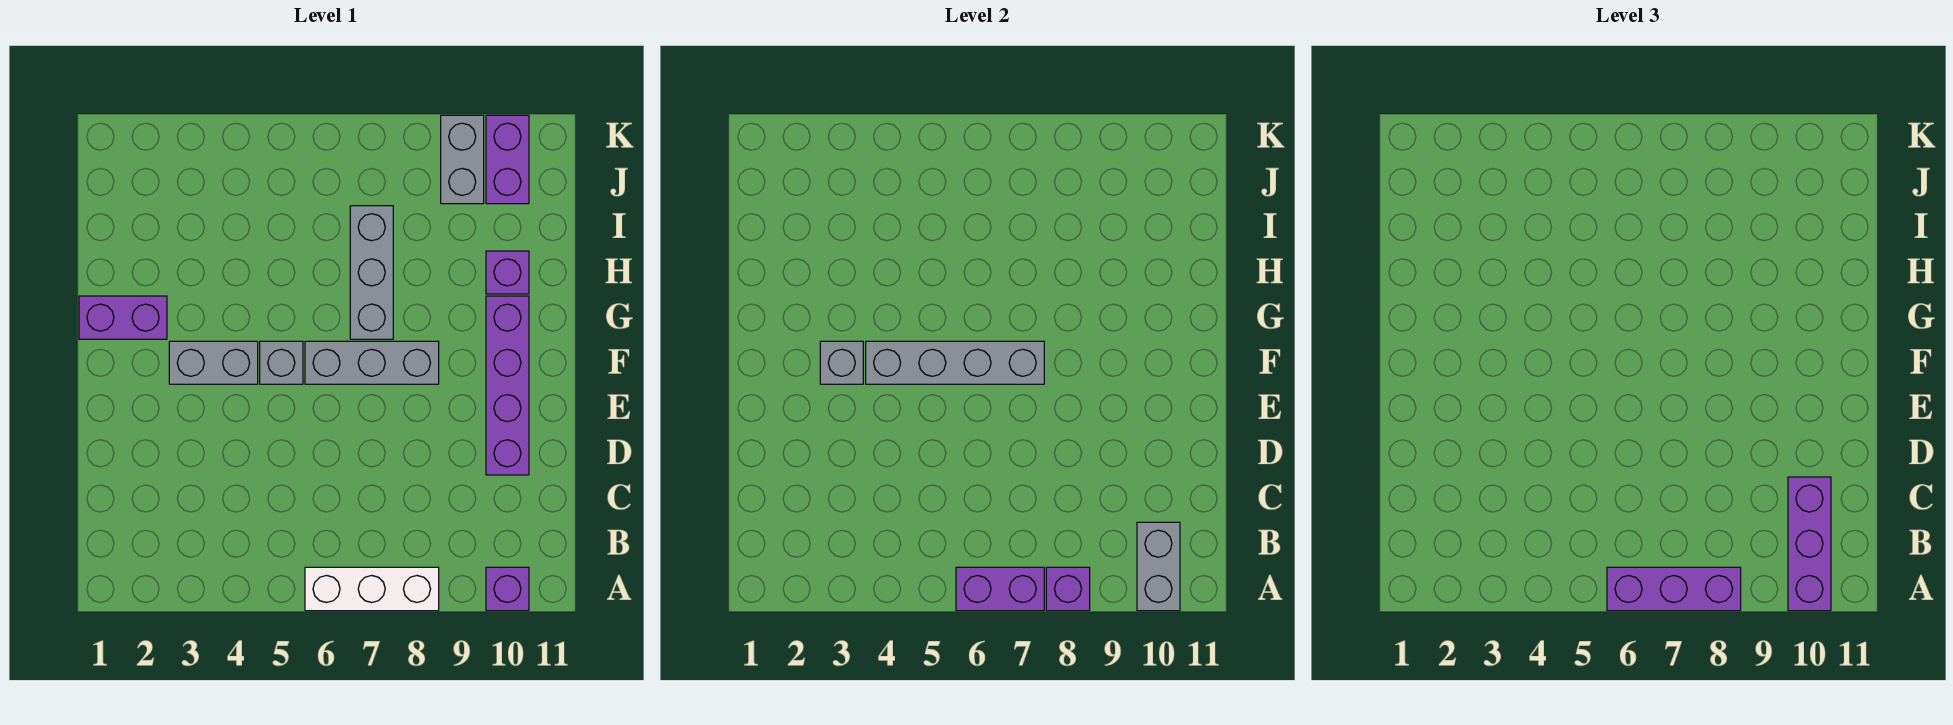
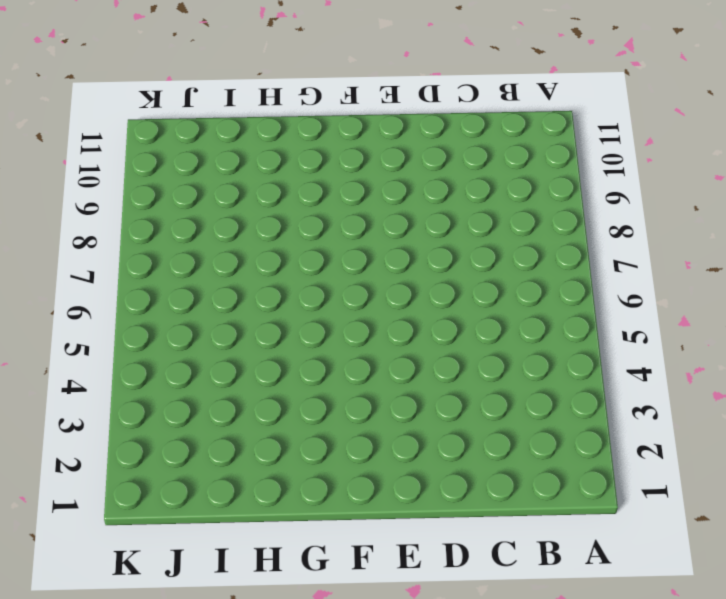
none -> white brick A6:A8 level 1
none -> purple brick A10 level 1
none -> purple brick D10:G10 level 1

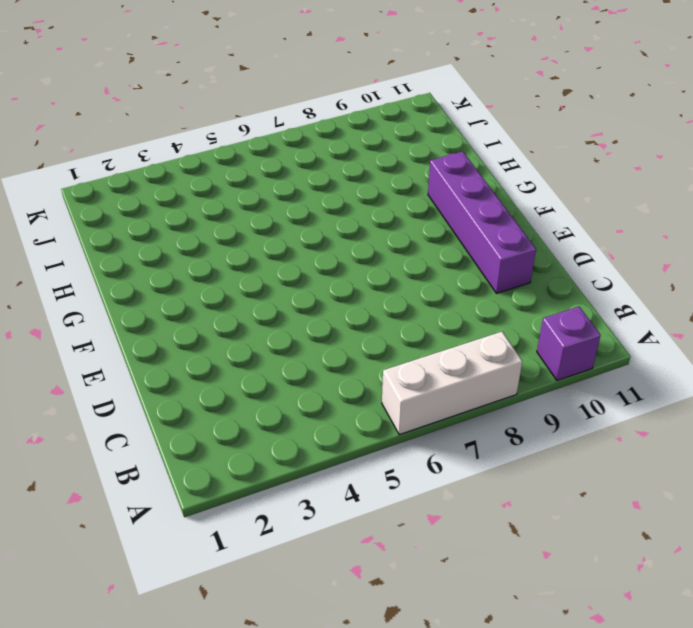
none -> grey brick F3:F4 level 1
none -> grey brick F5 level 1
none -> grey brick F6:F8 level 1

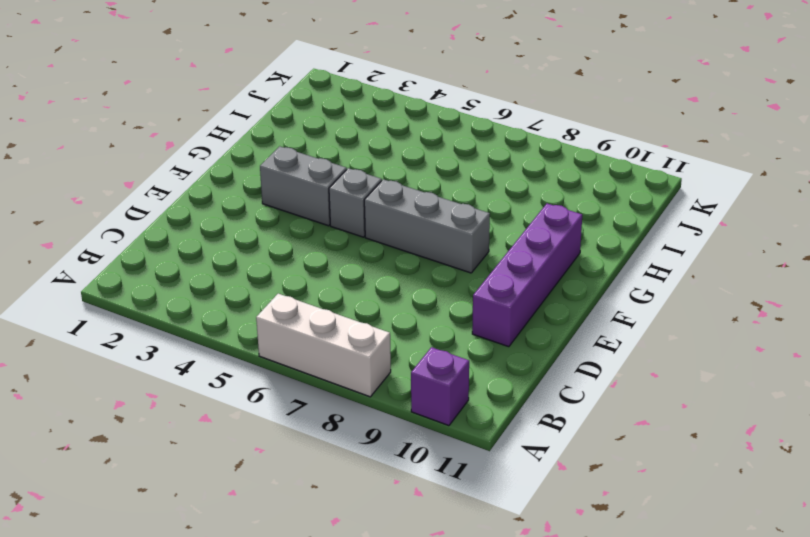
none -> purple brick G1:G2 level 1
none -> grey brick G7:I7 level 1
none -> purple brick H10 level 1

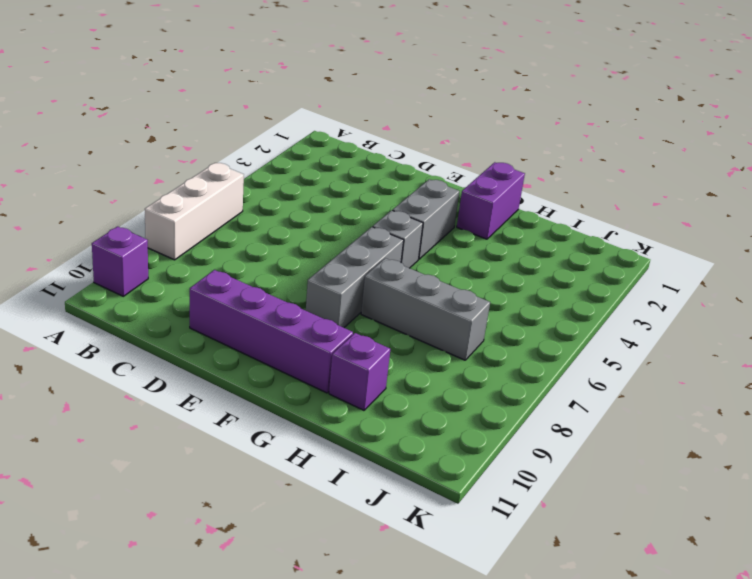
none -> grey brick J9:K9 level 1
none -> purple brick J10:K10 level 1
none -> purple brick A6:A7 level 2

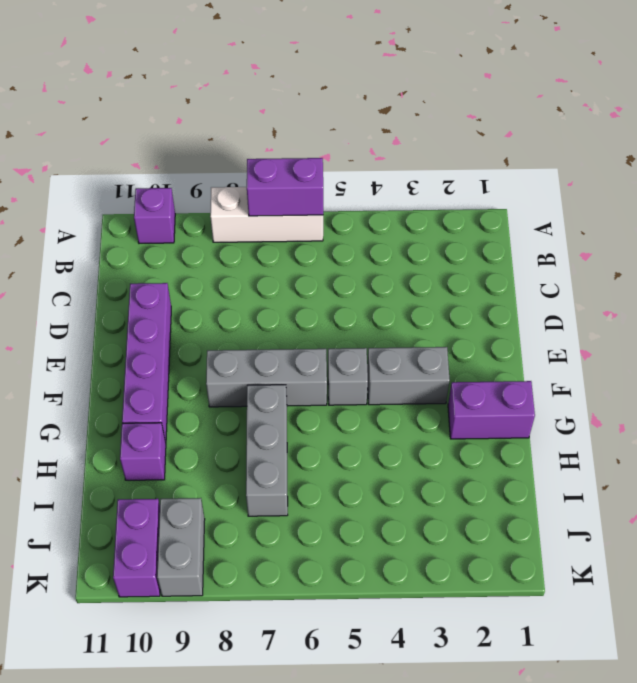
none -> purple brick A8 level 2
none -> grey brick A10:B10 level 2
none -> grey brick F3 level 2

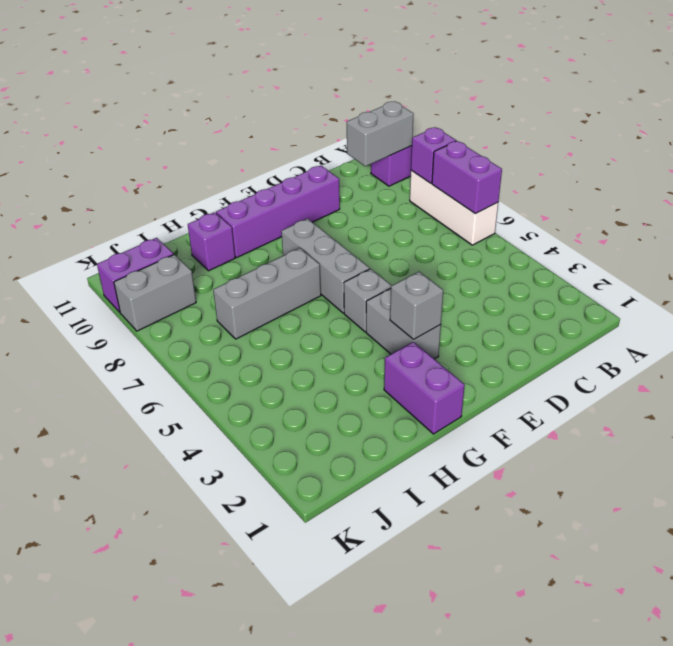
none -> grey brick F4:F7 level 2
none -> purple brick A6:A8 level 3
none -> purple brick A10:C10 level 3

